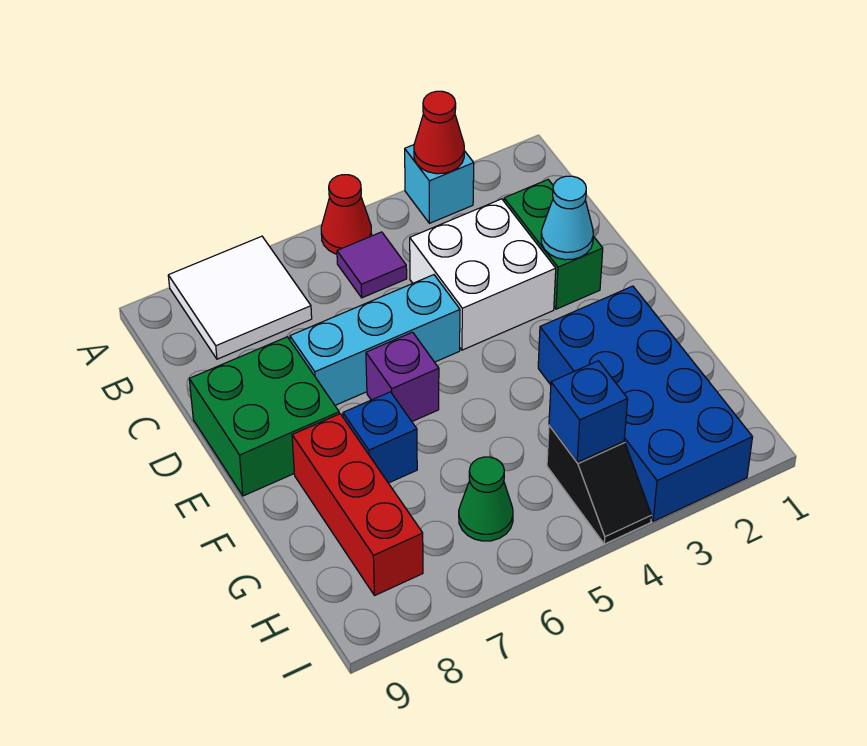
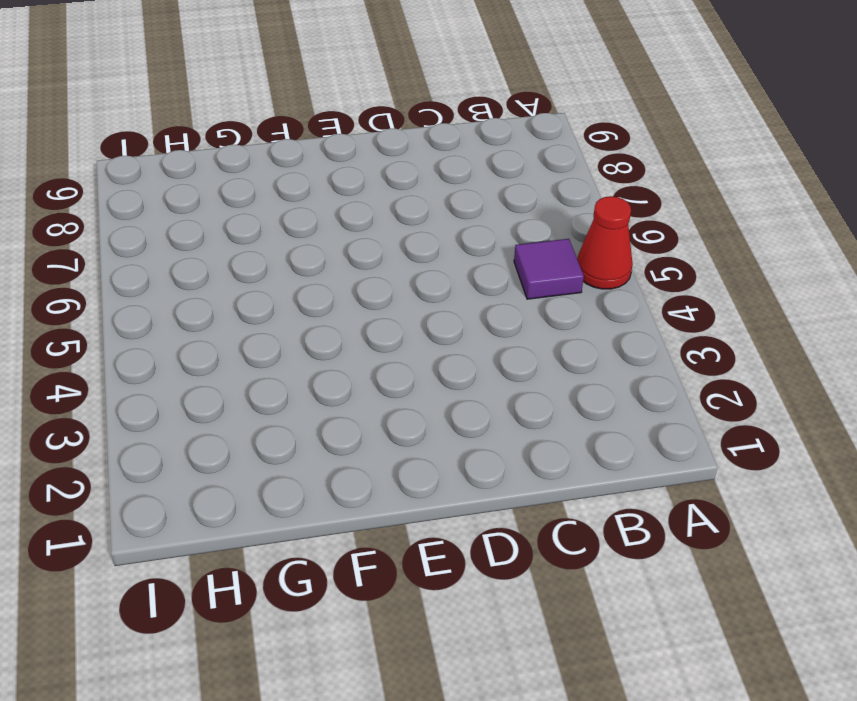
none -> cyan brick A3 level 1
none -> white tile A7:B8 level 1
none -> green brick C2:D2 level 1

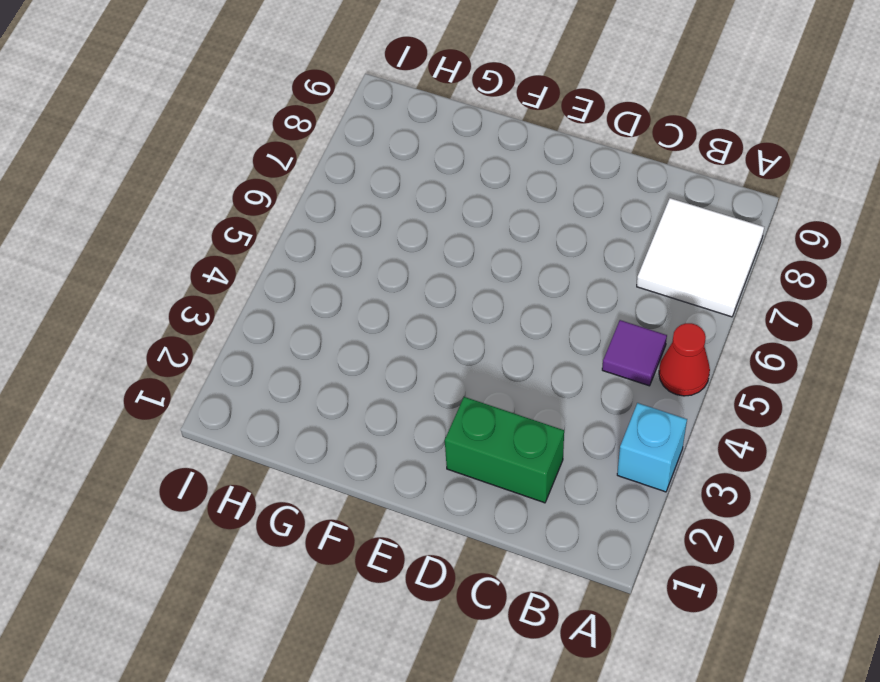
none -> white brick C3:D4 level 1
none -> cyan brick D5:D7 level 1
none -> green brick D8:E9 level 1

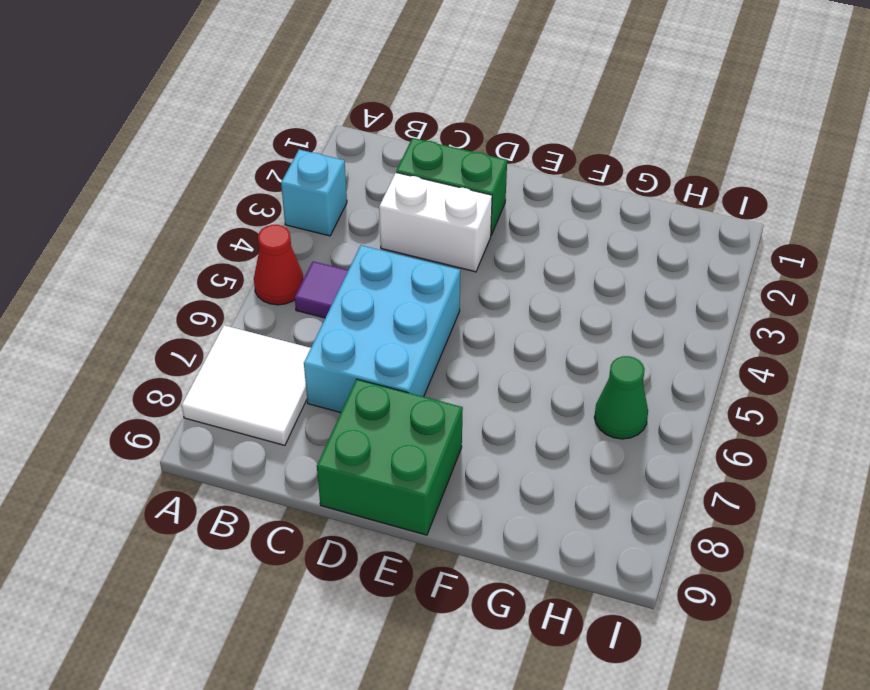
white brick C3:D3 level 1 -> white brick C3:D4 level 1
cyan brick C5:D7 level 1 -> cyan brick D5:D7 level 1
none -> purple brick E6 level 1
none -> blue brick F2:I3 level 1
none -> blue brick F7 level 1

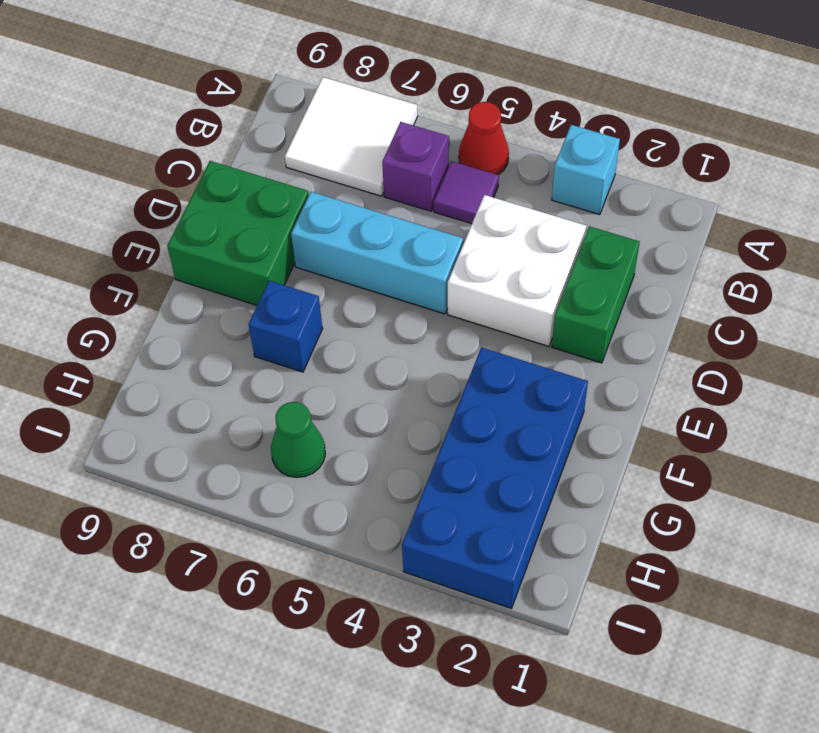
purple brick B6 level 1 -> purple brick E6 level 1
none -> red brick F8:H8 level 1
none -> black slope H4:I4 level 1 top H
none -> red cone A3 level 2

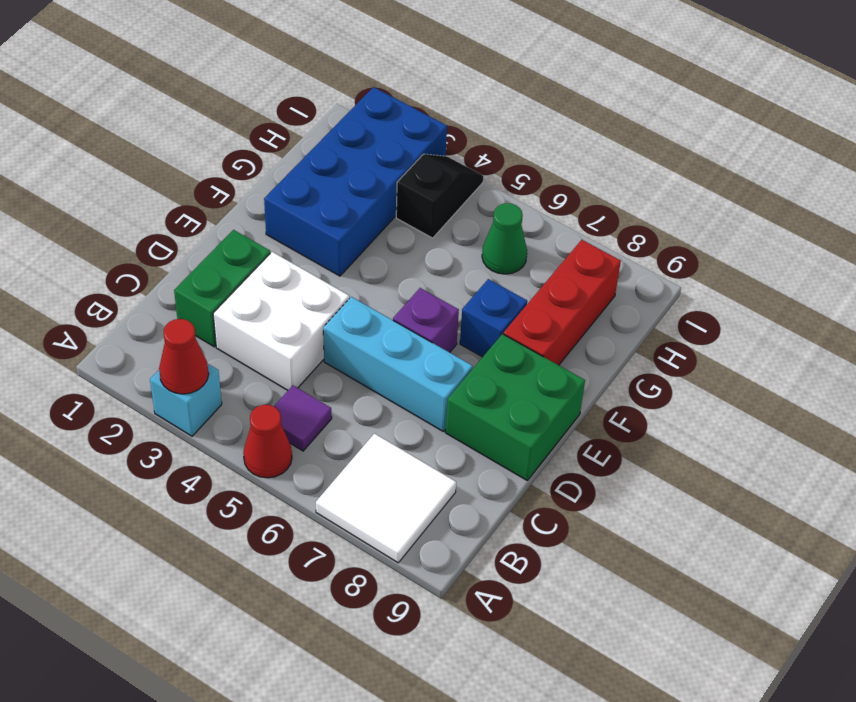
none -> cyan cone D2 level 2
none -> blue brick H4 level 2

